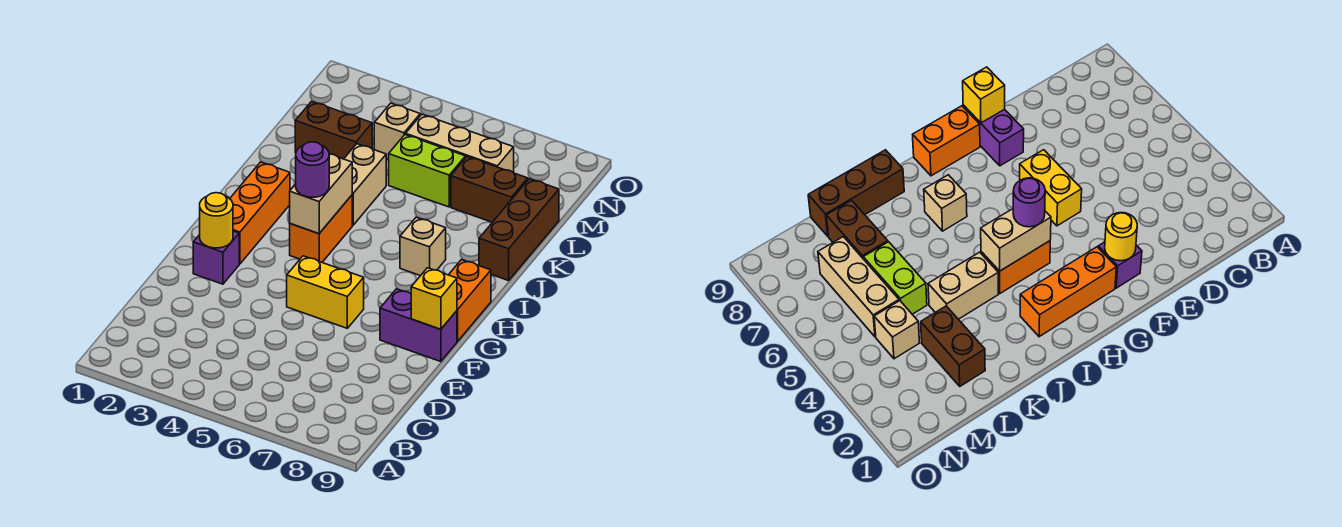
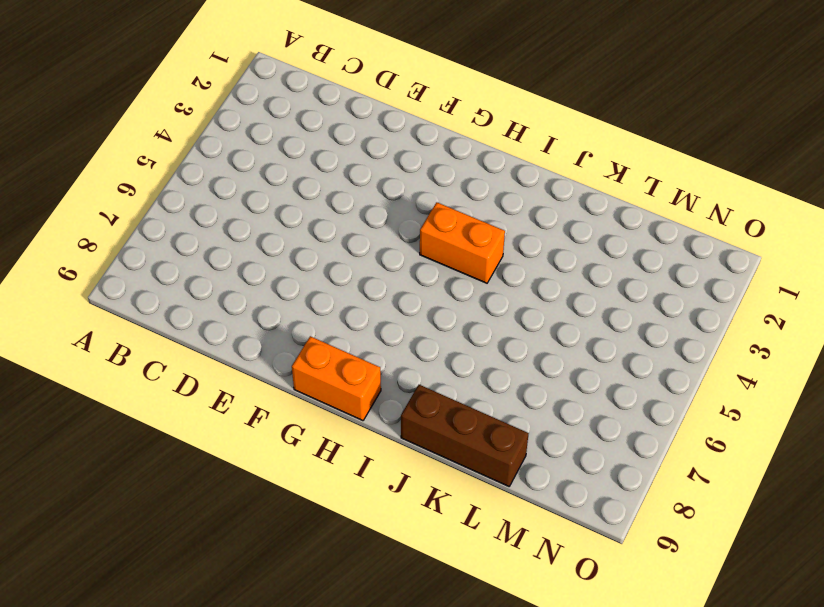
none -> purple brick F2 level 1
none -> yellow brick F5:F6 level 1
none -> purple brick F8:F9 level 1

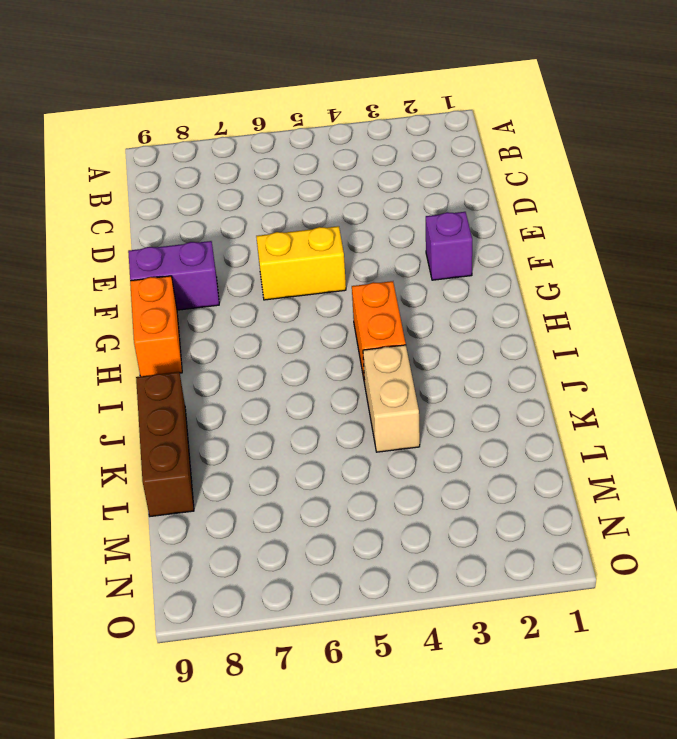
none -> orange brick G2:I2 level 1
none -> tan brick I7 level 1
none -> brown brick L2:L3 level 1

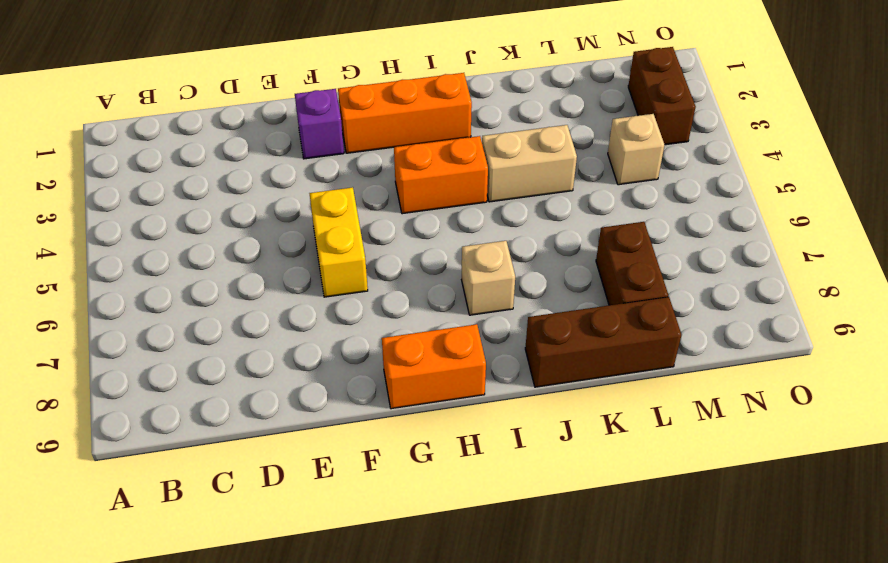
brown brick N2:N3 level 1 -> brown brick L2:L3 level 1
none -> purple brick F8:F9 level 1
none -> lime brick L5:L6 level 1
none -> tan brick M5:M7 level 1

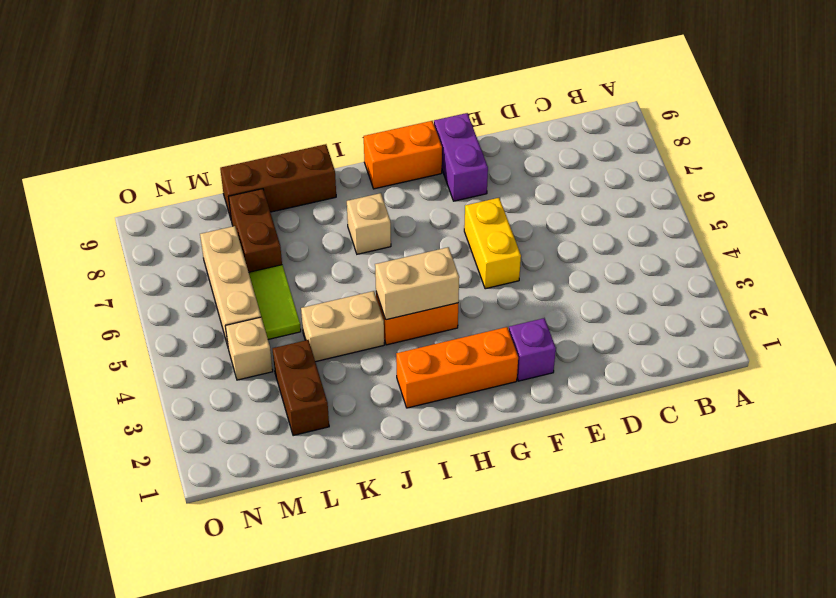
lime tile L5:L6 level 1 -> lime brick L5:L6 level 1
none -> yellow round brick F2 level 2
none -> yellow brick F9 level 2
none -> purple round brick H4 level 3

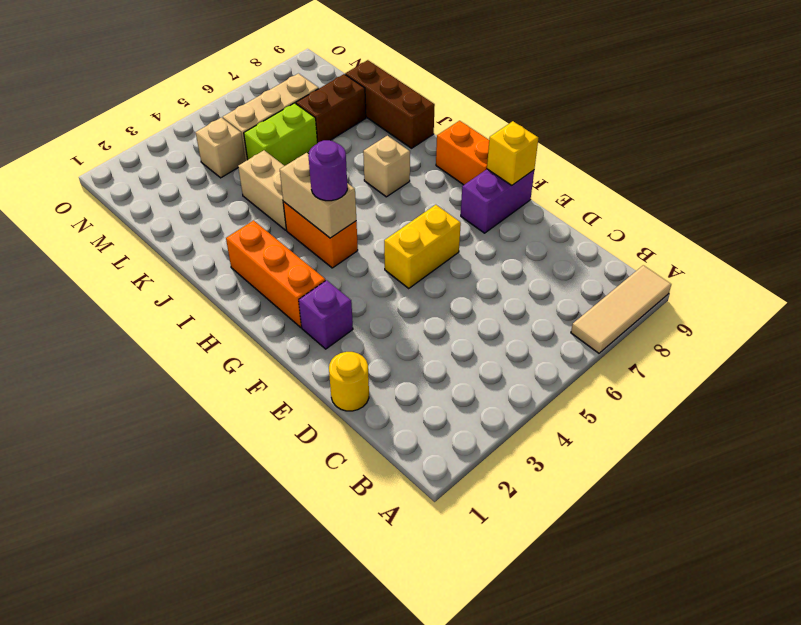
tan tile A7:A9 level 1 -> none
yellow round brick D1 level 1 -> yellow round brick F2 level 2
none -> brown brick L2:L3 level 1

